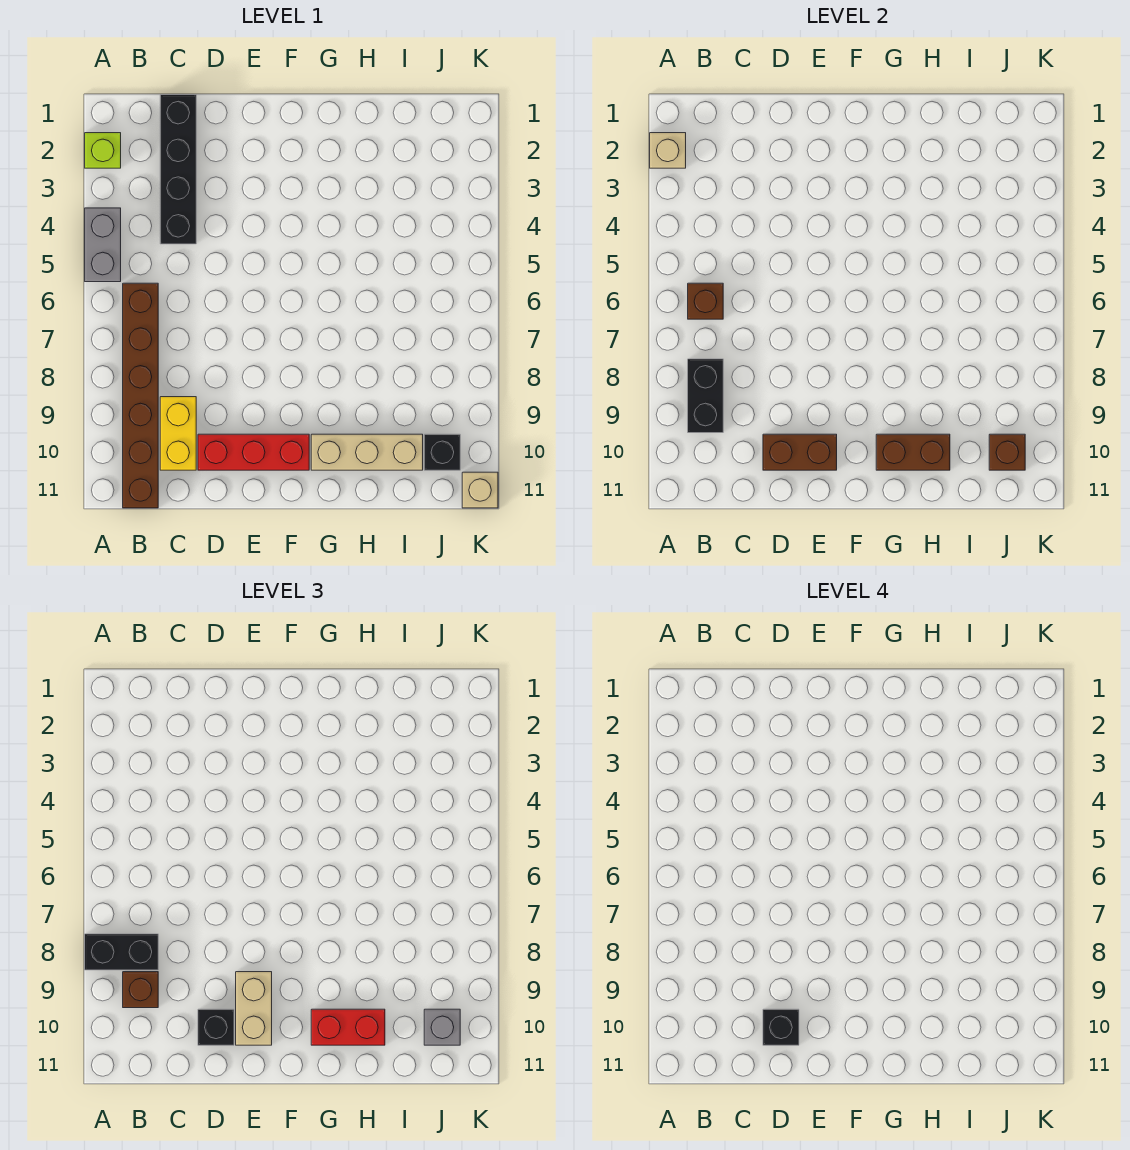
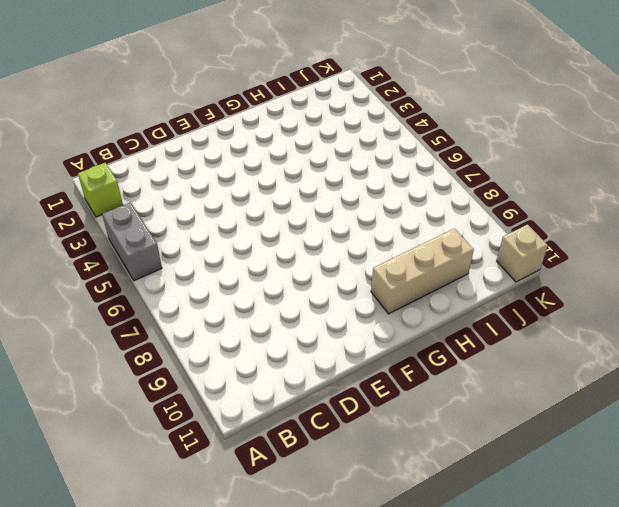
none -> brown brick B6:B11 level 1
none -> black brick C1:C4 level 1
none -> yellow brick C9:C10 level 1

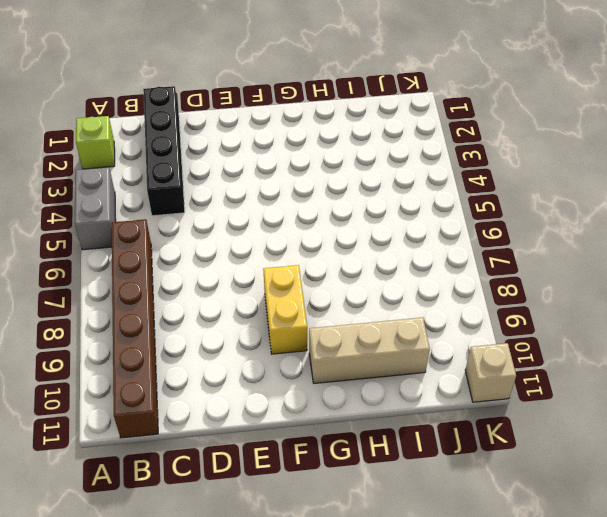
yellow brick F8:F9 level 1 -> yellow brick C9:C10 level 1
none -> red brick D10:F10 level 1
none -> black brick J10 level 1
none -> tan brick A2 level 2

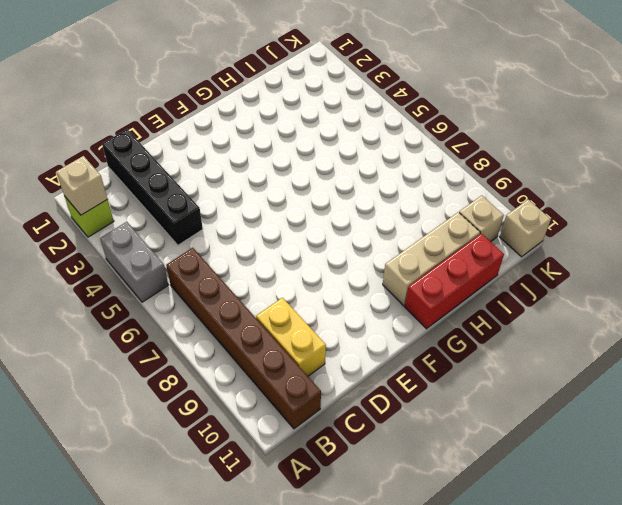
red brick G11:I11 level 1 -> red brick D10:F10 level 1
tan brick J10 level 1 -> black brick J10 level 1
none -> brown brick B6 level 2
none -> black brick B8:B9 level 2
none -> brown brick D10:E10 level 2

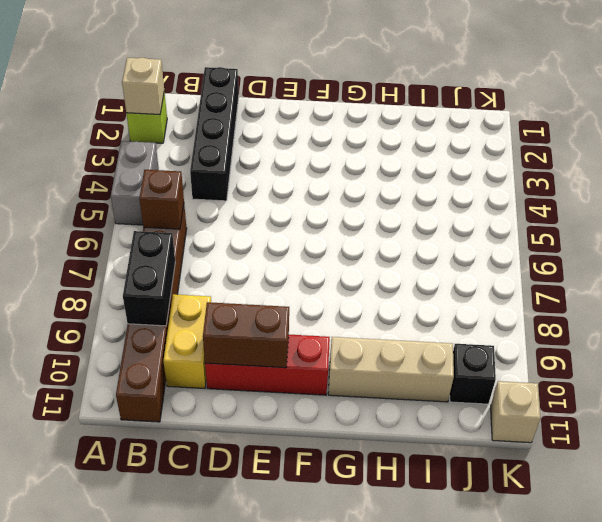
none -> brown brick G10:H10 level 2
none -> brown brick J10 level 2
none -> black brick A8:B8 level 3

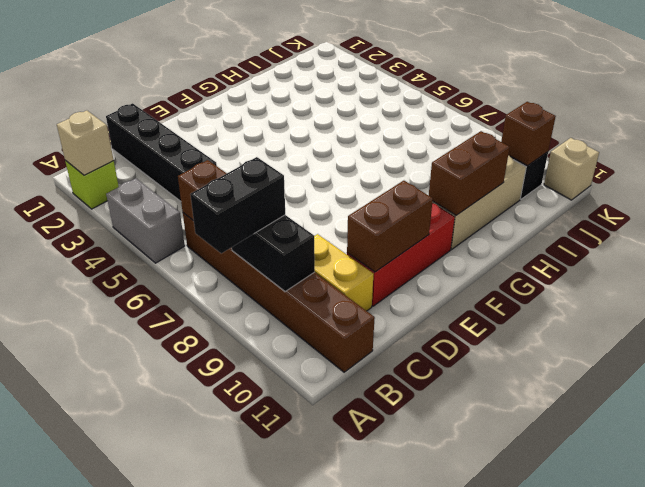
none -> brown brick B9 level 3
none -> black brick D10 level 3
none -> tan brick E9:E10 level 3

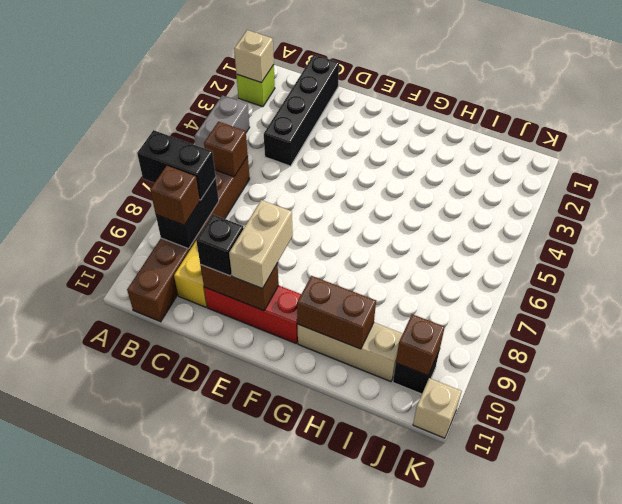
none -> red brick G10:H10 level 3
none -> grey brick J10 level 3
none -> black brick D10 level 4

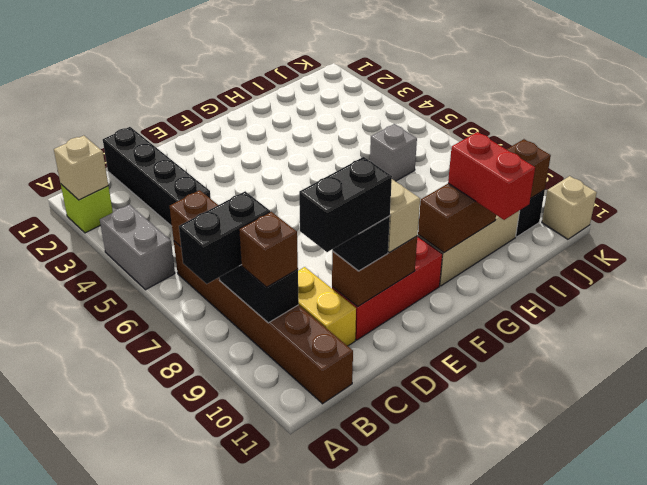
black brick C10:D10 level 4 -> black brick D10 level 4
red brick H10:H11 level 3 -> red brick G10:H10 level 3
grey brick I6 level 1 -> grey brick J10 level 3

